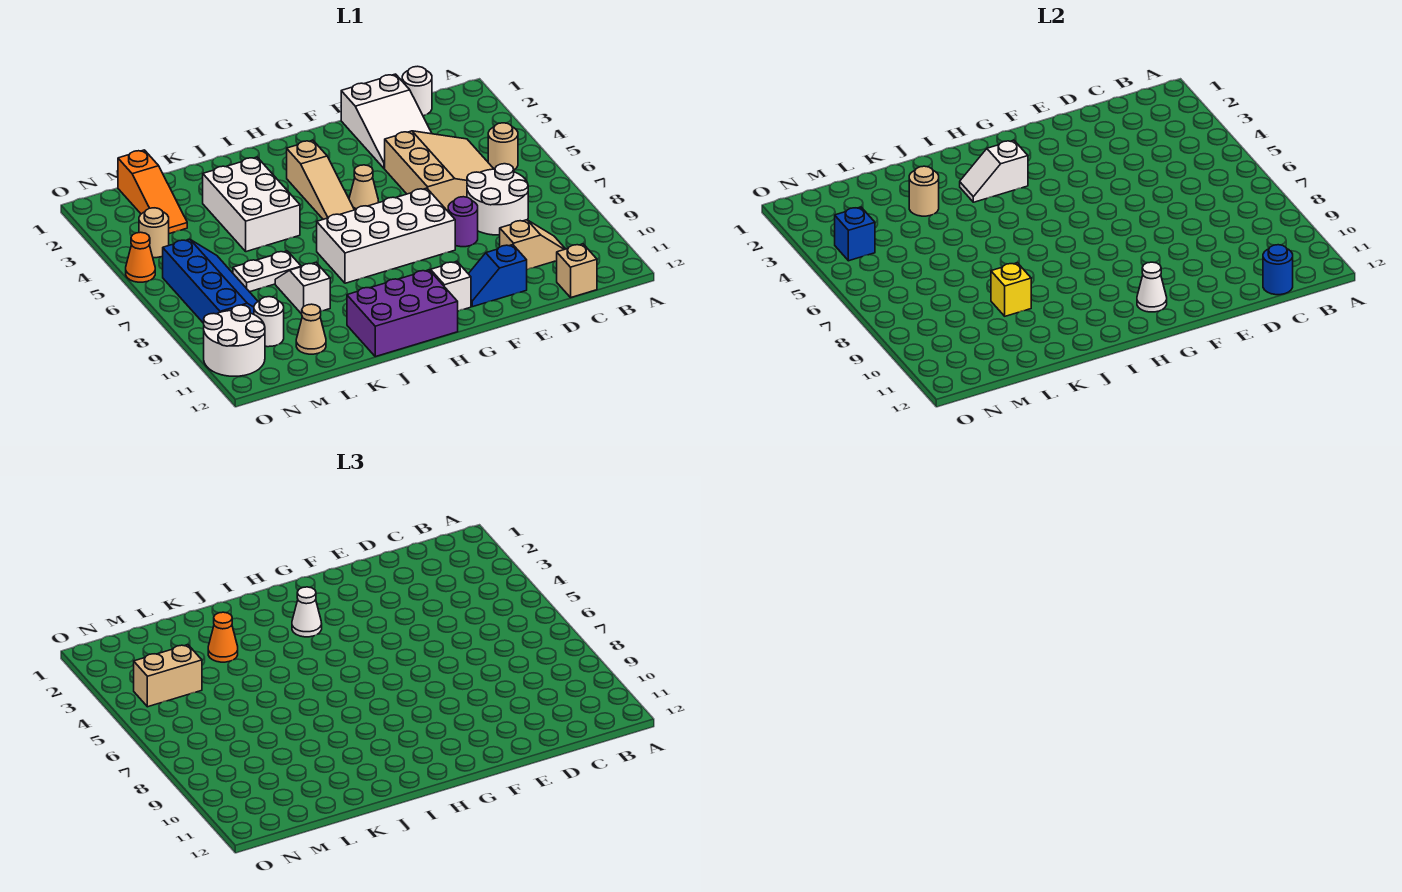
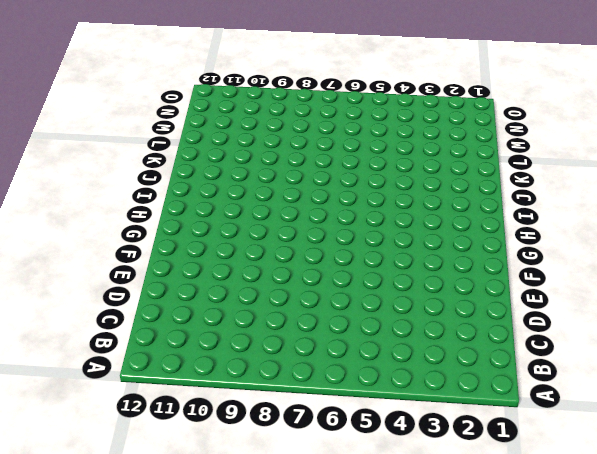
none -> tan round brick B5 level 1
none -> white round brick C1 level 1
none -> tan slope C4:E6 level 1 top E
none -> white round brick C7:D8 level 1

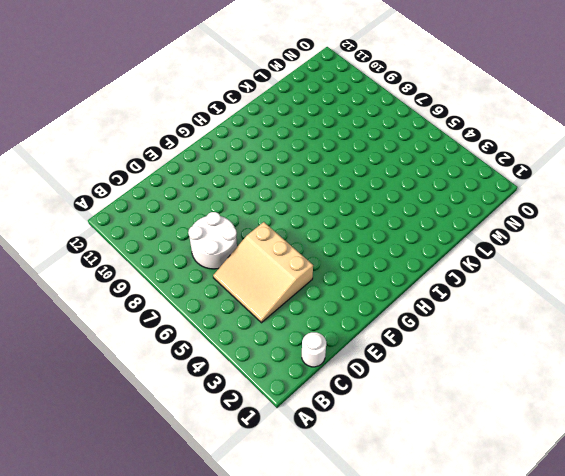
none -> tan round brick B5 level 1
none -> tan slope C10:D10 level 1 top D
none -> tan brick C12 level 1
none -> white slope D1:E3 level 1 top 1

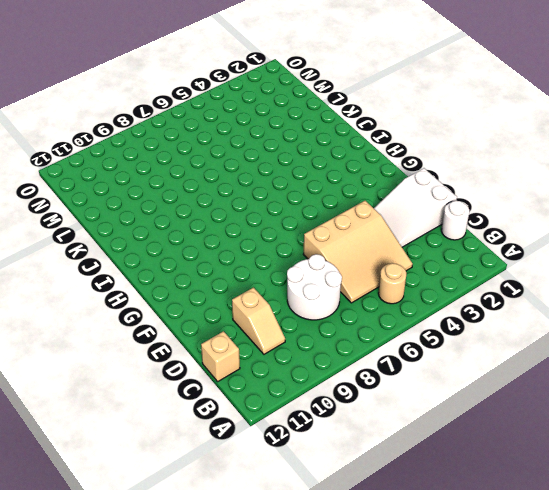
none -> purple round brick E8 level 1
none -> blue slope E11:F11 level 1 top E
none -> white brick F7:I8 level 1
none -> tan cone G5 level 1

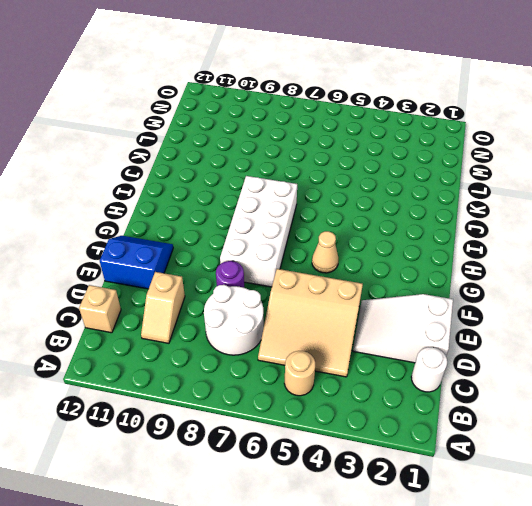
blue slope E11:F12 level 1 top E -> blue slope E11:F11 level 1 top E
none -> white brick G11 level 1
none -> tan slope H3:H5 level 1 top 3
none -> purple brick H11:J12 level 1
none -> white brick J3:K5 level 1

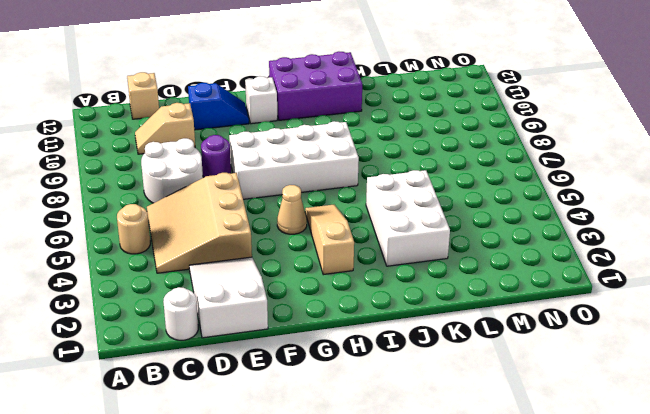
none -> white plate K7:L7 level 1
none -> white slope K8:K9 level 1 top 9
none -> tan cone L11 level 1
none -> orange slope M1:M3 level 1 top 1

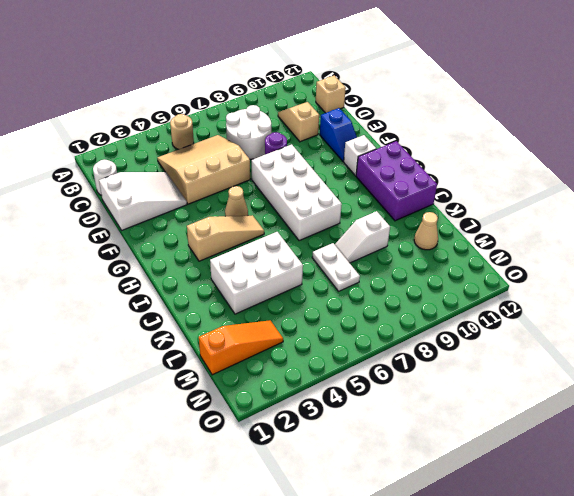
none -> blue slope M6:N9 level 1 top N
none -> white round brick M10 level 1
none -> tan round brick N4 level 1
none -> white round brick N10:O11 level 1

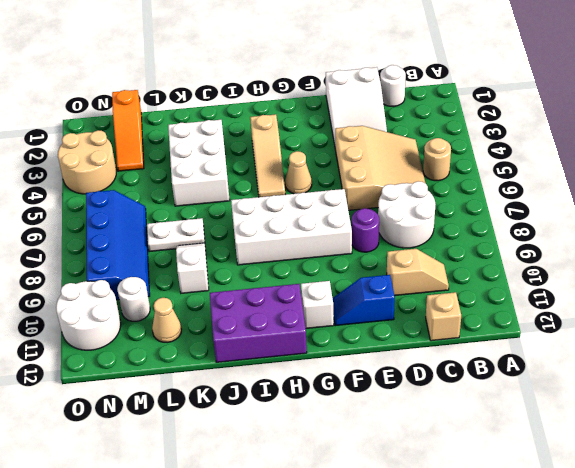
tan round brick N3:O4 level 1 -> tan round brick N4 level 1
none -> orange cone O5 level 1
none -> blue round brick C12 level 2
none -> white cone G11 level 2
none -> white slope H3:I3 level 2 top H

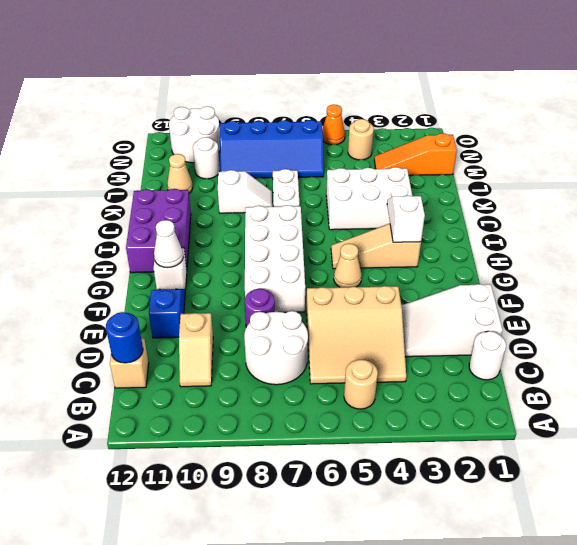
none -> tan round brick K3 level 2
none -> yellow brick K9 level 2
none -> blue brick N4 level 2
none -> white cone H3 level 3

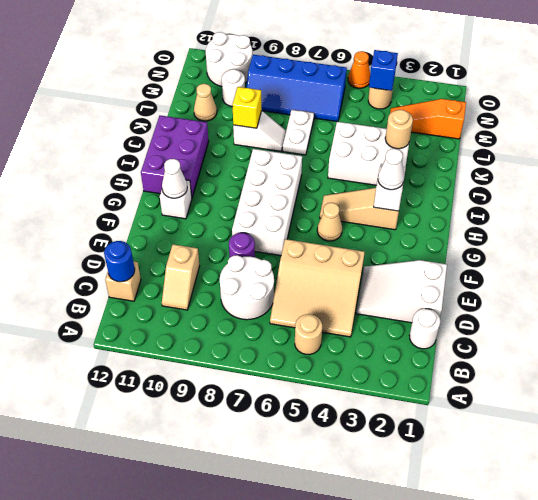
none -> blue slope E11:F11 level 1 top E
none -> orange cone K3 level 3
none -> tan brick M4:N4 level 3

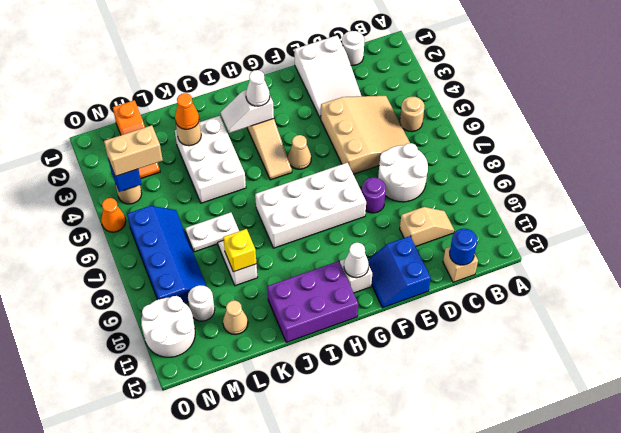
blue slope E11:F12 level 1 top E -> blue slope E11:F11 level 1 top E

